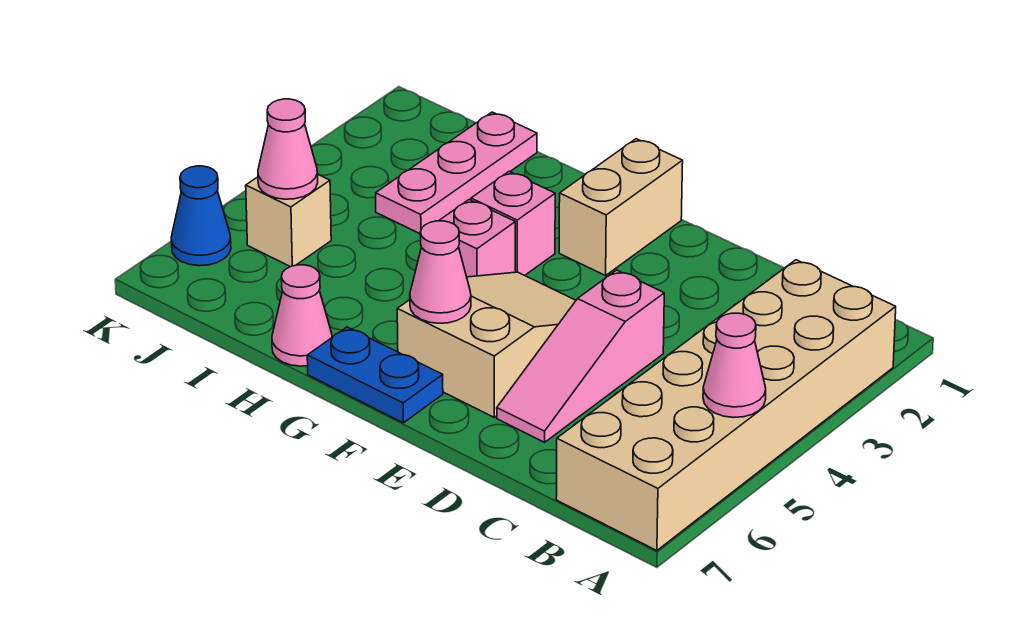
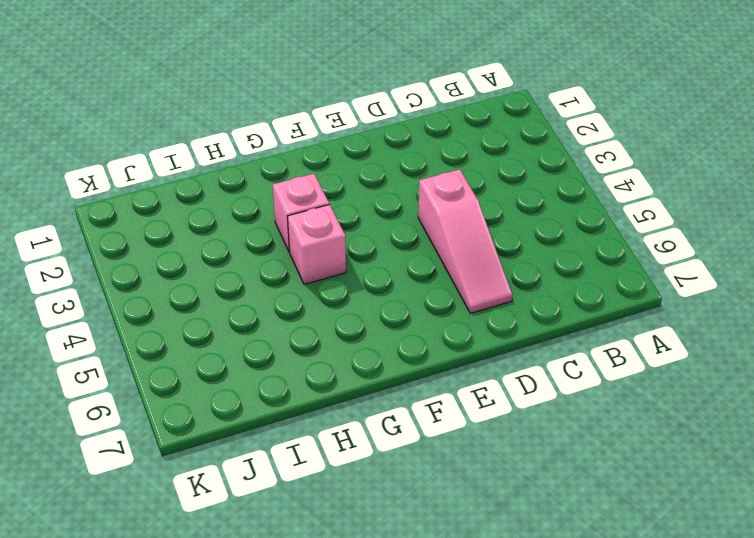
none -> tan brick A2:B7 level 1
none -> tan slope E4:F6 level 1 top 6
none -> tan brick F1:F2 level 1

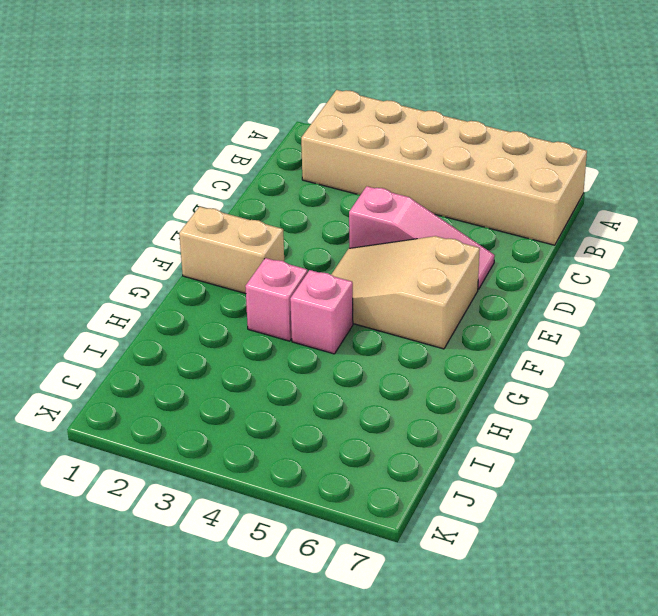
none -> blue plate F7:G7 level 1
none -> pink cone H7 level 1
none -> pink plate I1:I3 level 1

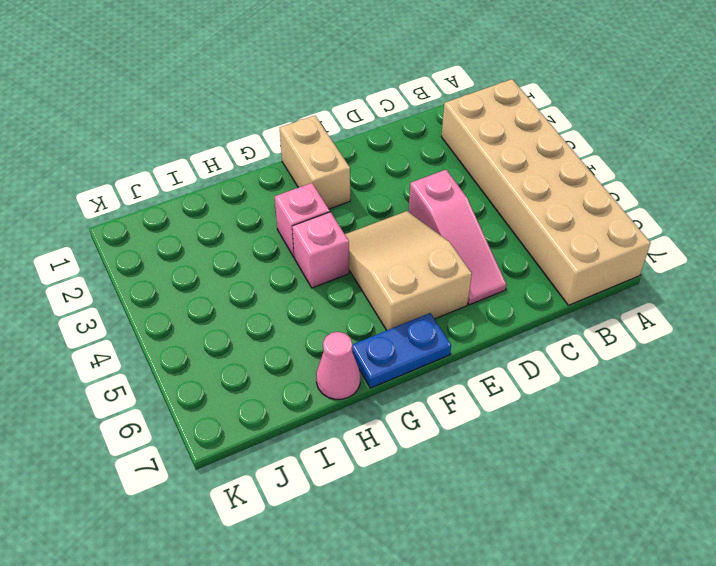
none -> pink plate I1:I3 level 1
none -> tan brick J5 level 1
none -> blue cone K6 level 1

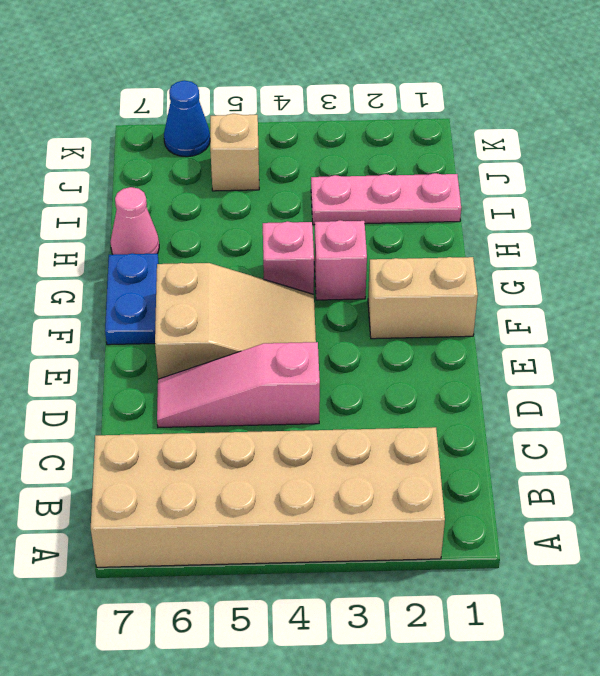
none -> pink cone A5 level 2
none -> pink cone F6 level 2
none -> pink cone J5 level 2

